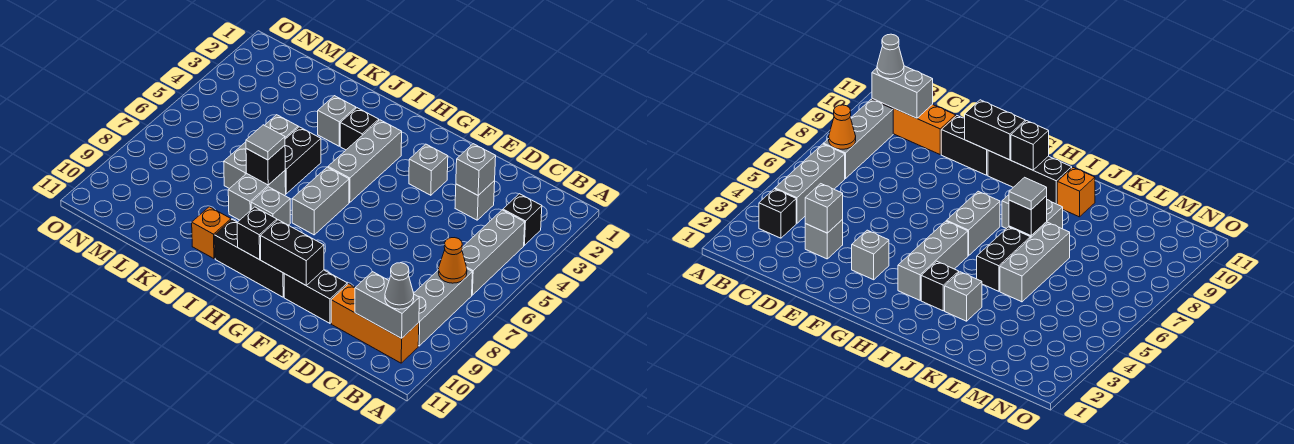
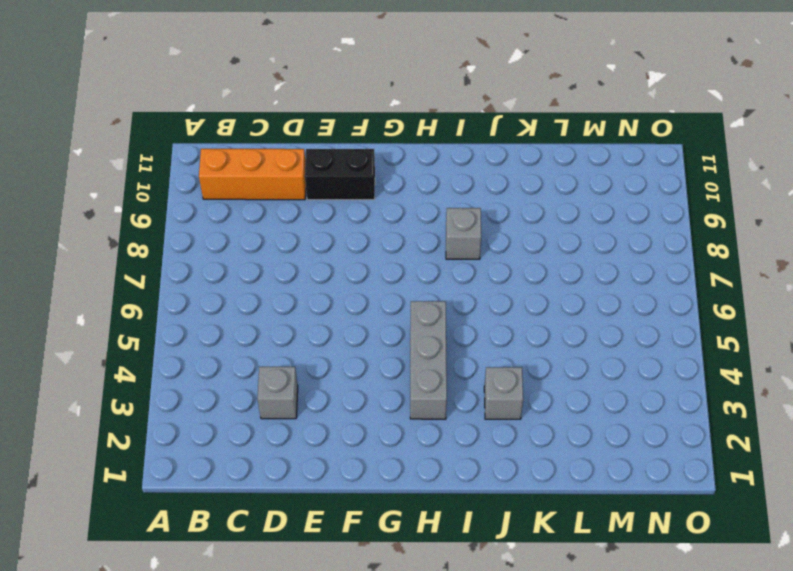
none -> black brick B3 level 1
none -> grey brick B4:B6 level 1
none -> grey brick B7:B9 level 1

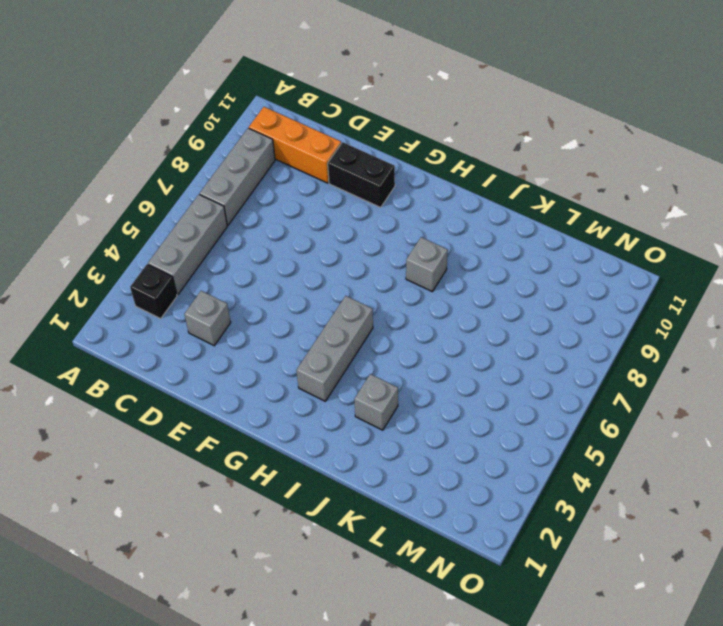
none -> grey brick F3 level 1
none -> black brick G10:I10 level 1
none -> grey brick H6:H7 level 1

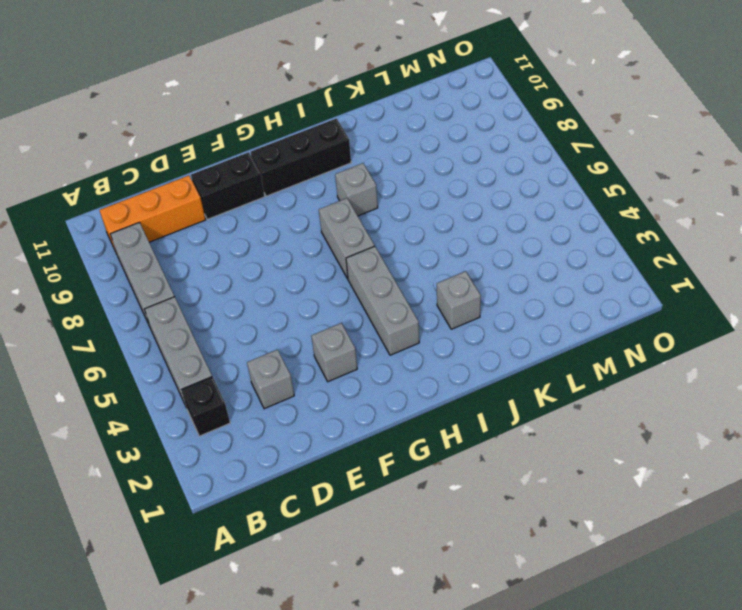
none -> black brick I3 level 1
none -> black brick J5:J6 level 1
none -> grey brick J7:J8 level 1

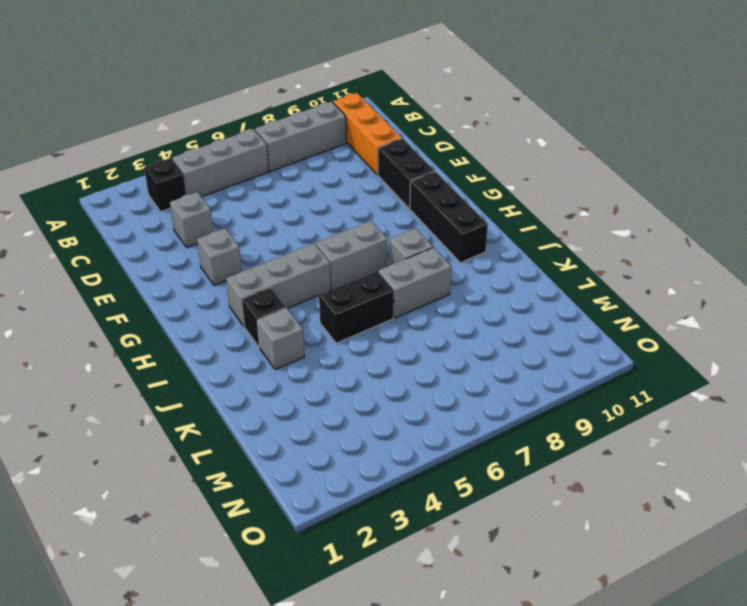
none -> orange brick J10 level 1
none -> grey brick K5:K7 level 1
none -> orange cone B7 level 2

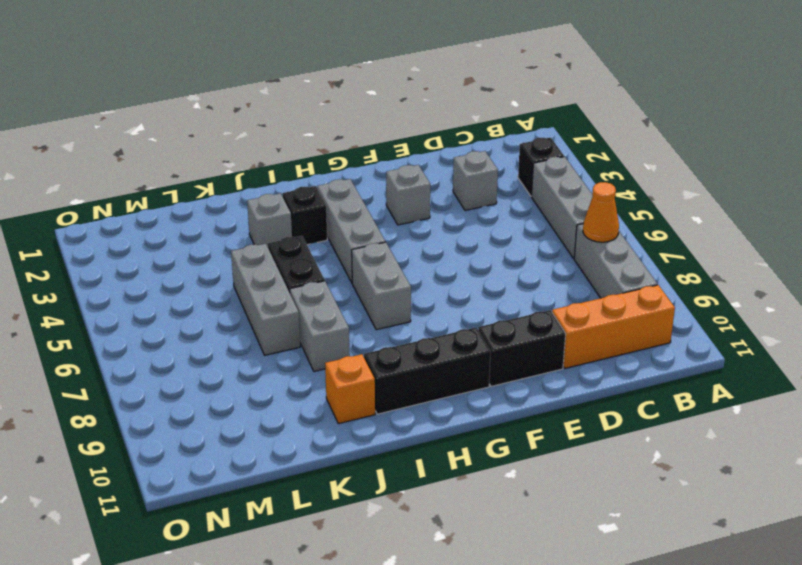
none -> grey brick I8 level 1
none -> grey brick B10:C10 level 2
none -> grey brick D3 level 2

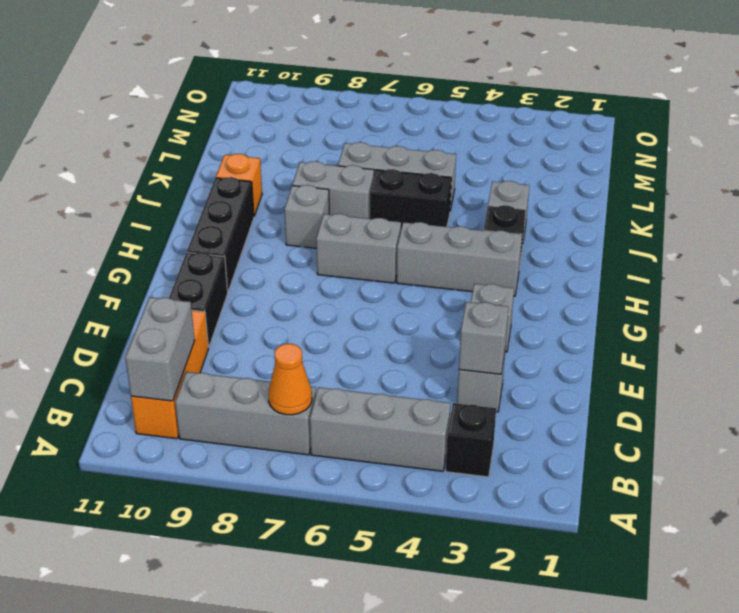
none -> black brick F10:G10 level 2
none -> black brick H10 level 2
none -> black brick J7 level 2

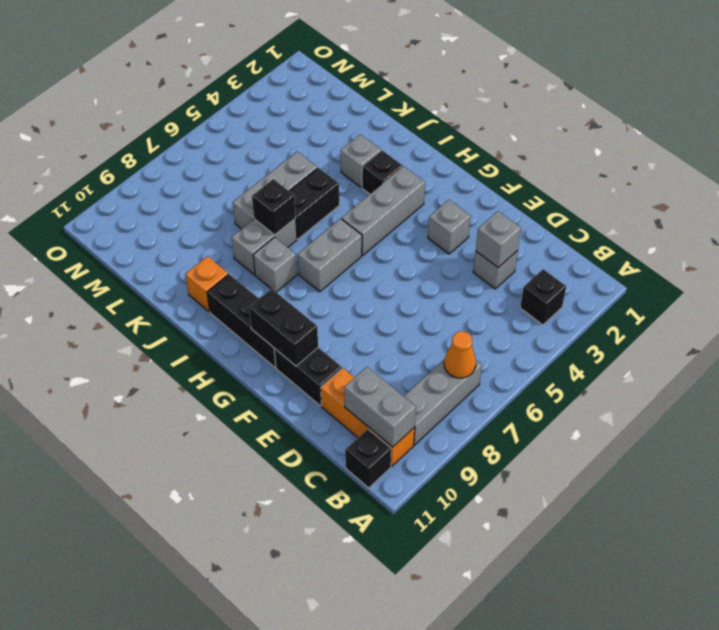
black brick B11 level 1 -> black brick H10 level 2
none -> grey brick B4:B6 level 1
none -> grey cone B10 level 3
none -> grey tile J7 level 3

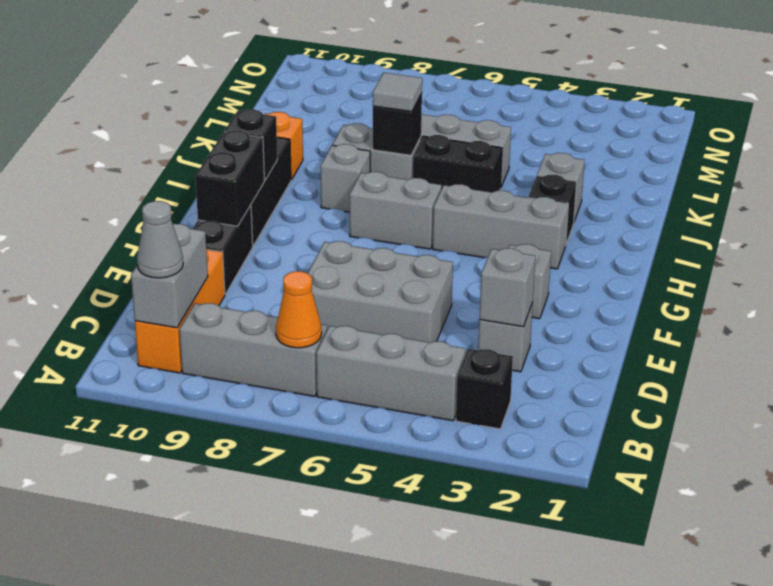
grey brick D5:E7 level 1 -> none

